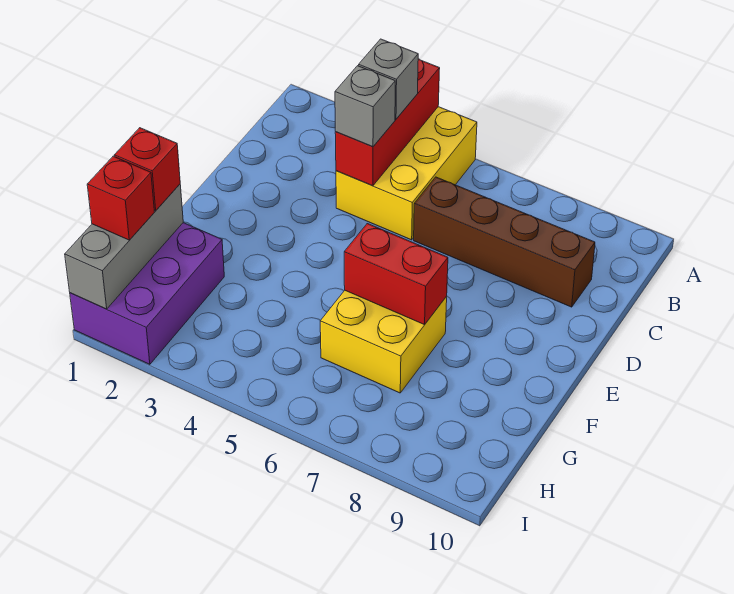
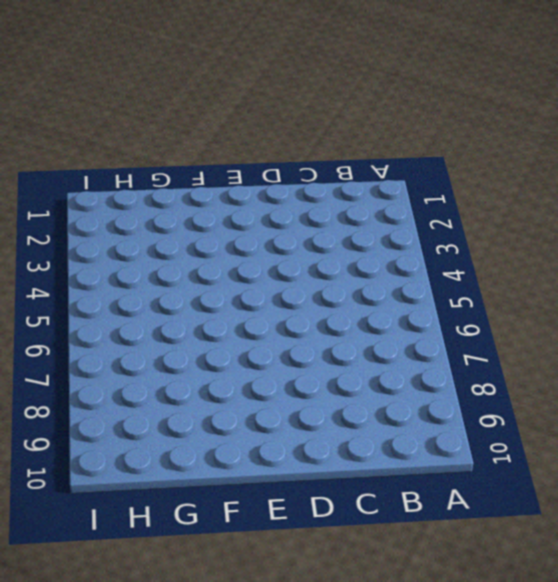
none -> yellow brick A4:C5 level 1
none -> brown brick C6:C9 level 1

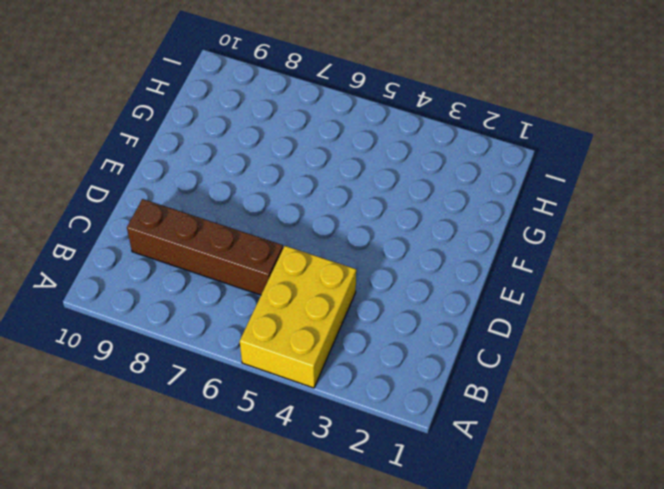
none -> yellow brick F6:G7 level 1
none -> purple brick G1:I2 level 1

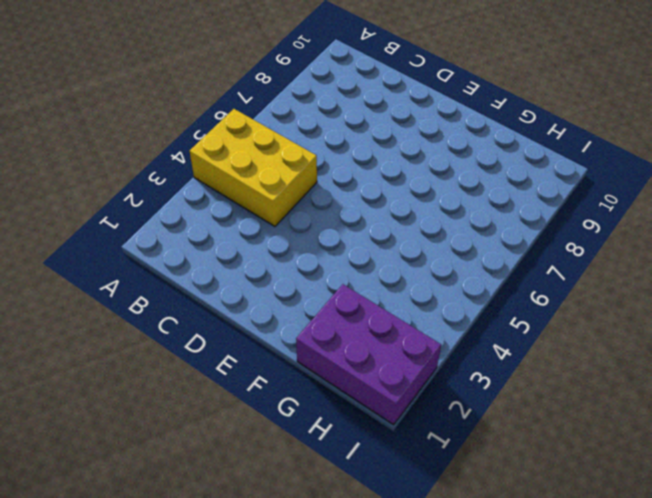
none -> brown brick C6:C9 level 1
none -> yellow brick F6:G7 level 1

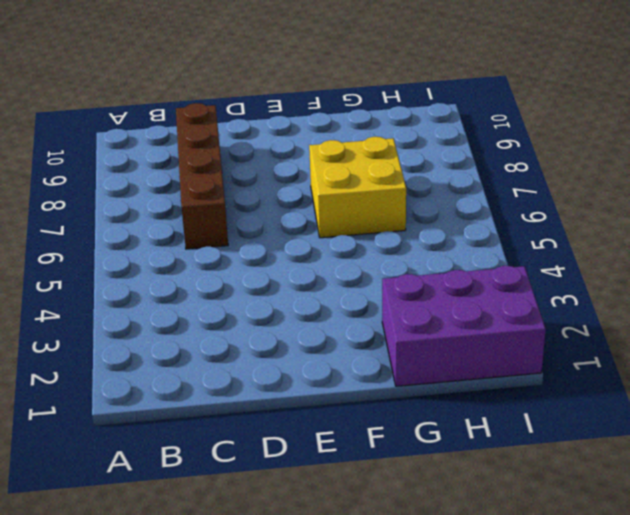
none -> yellow brick A4:C5 level 1
none -> red brick A4:C4 level 2

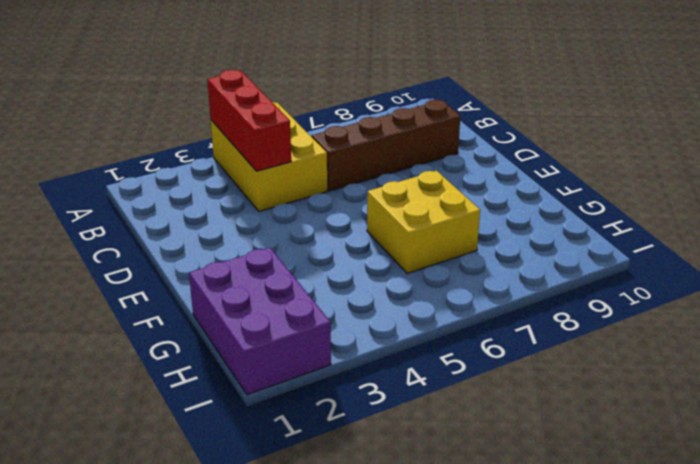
none -> red brick F6:F7 level 2
none -> grey brick G1:I1 level 2

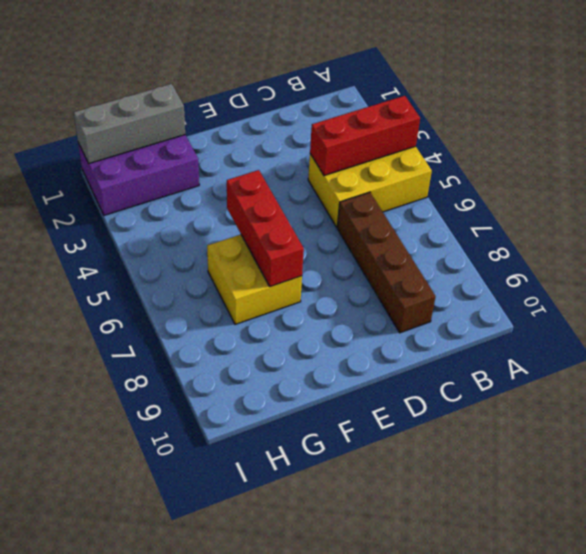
red brick F5:F7 level 2 -> red brick F6:F7 level 2
none -> grey brick B4 level 3
none -> grey brick C4 level 3

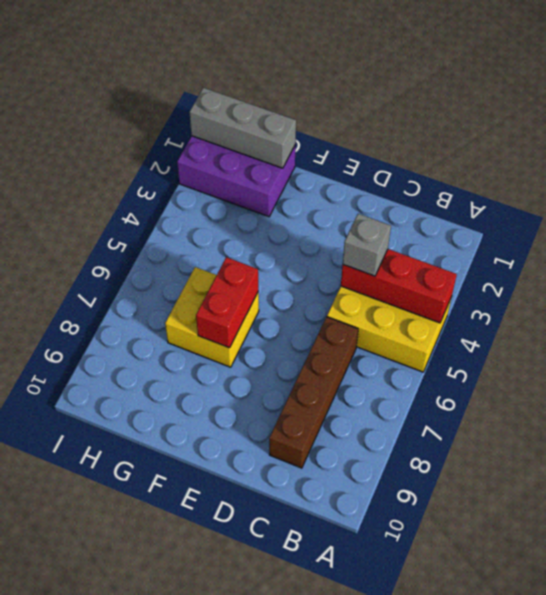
none -> grey brick B4 level 3
none -> red brick G1 level 3

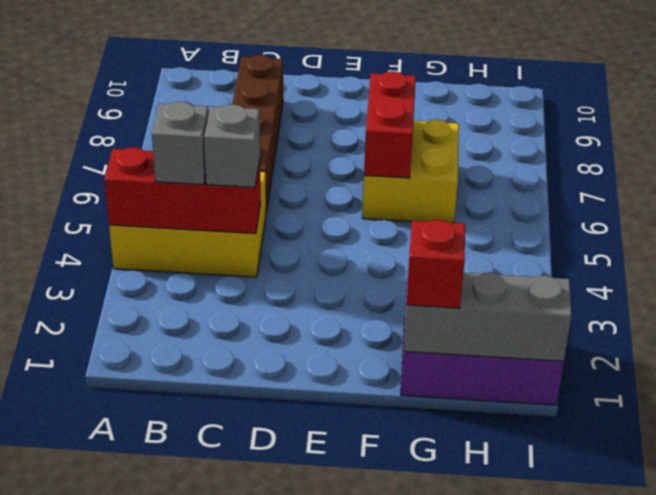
none -> red brick H1 level 3

